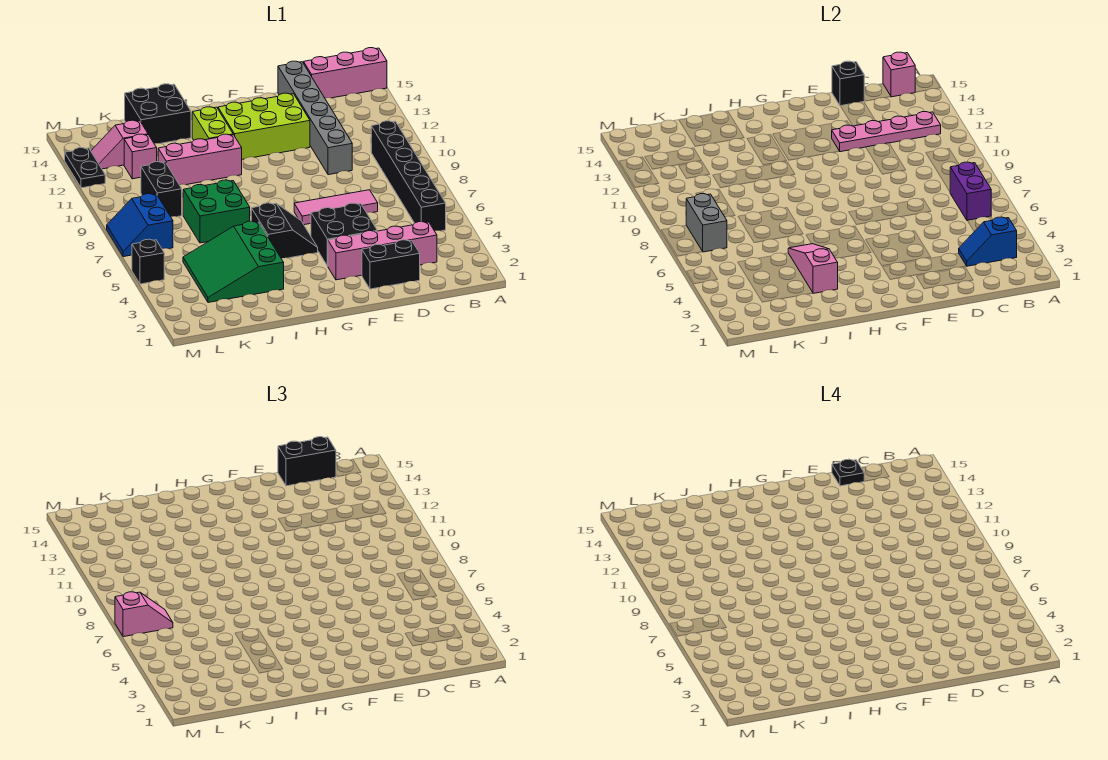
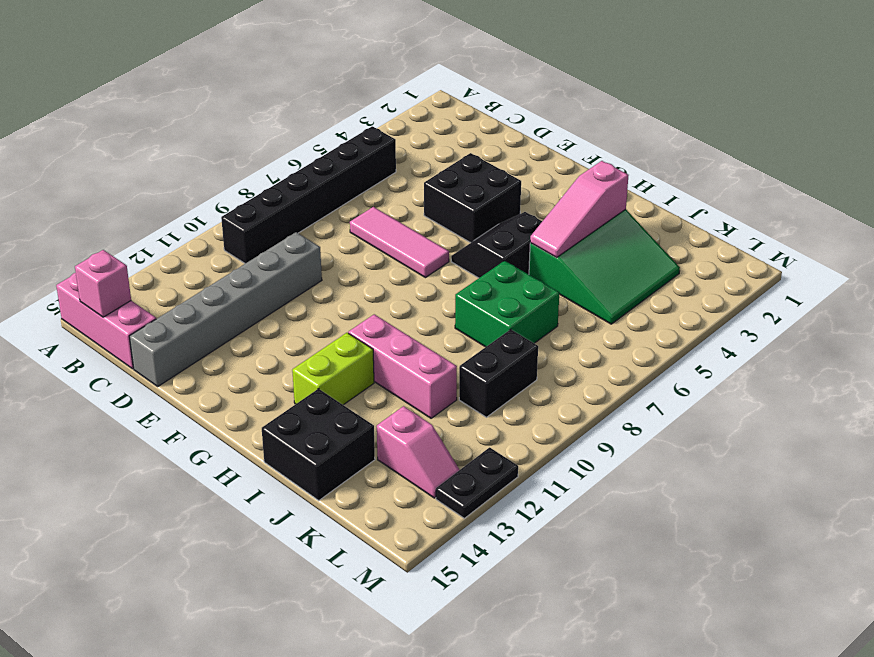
none -> pink brick C3:F3 level 1
none -> black brick D2:E2 level 1
none -> lime brick E12:G13 level 1
none -> pink brick K12 level 1

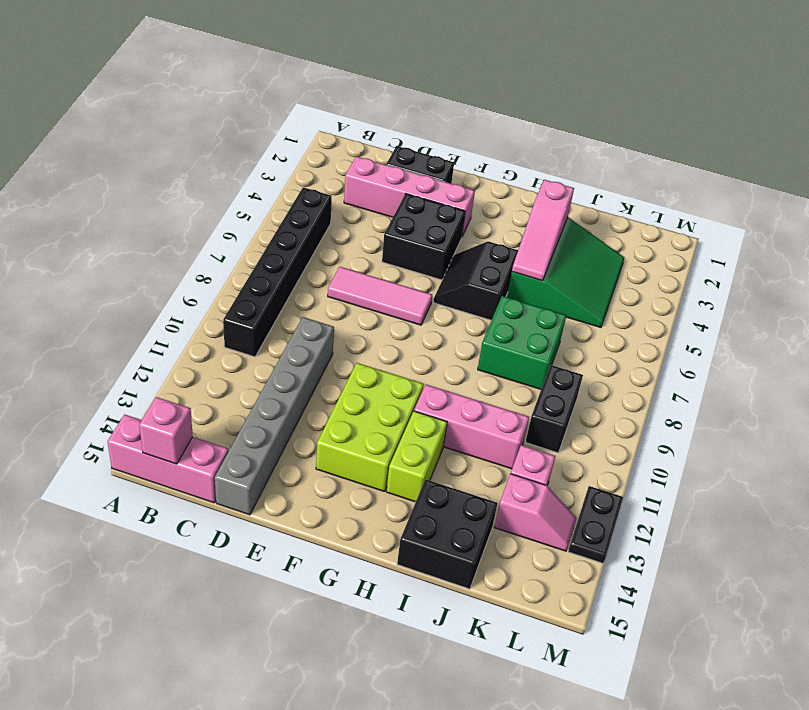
lime brick F11:G13 level 1 -> lime brick E12:G13 level 1
none -> blue slope L7:M8 level 1 top L
none -> black brick M5 level 1
none -> blue slope B3:C3 level 2 top B
none -> purple brick B6:B7 level 2

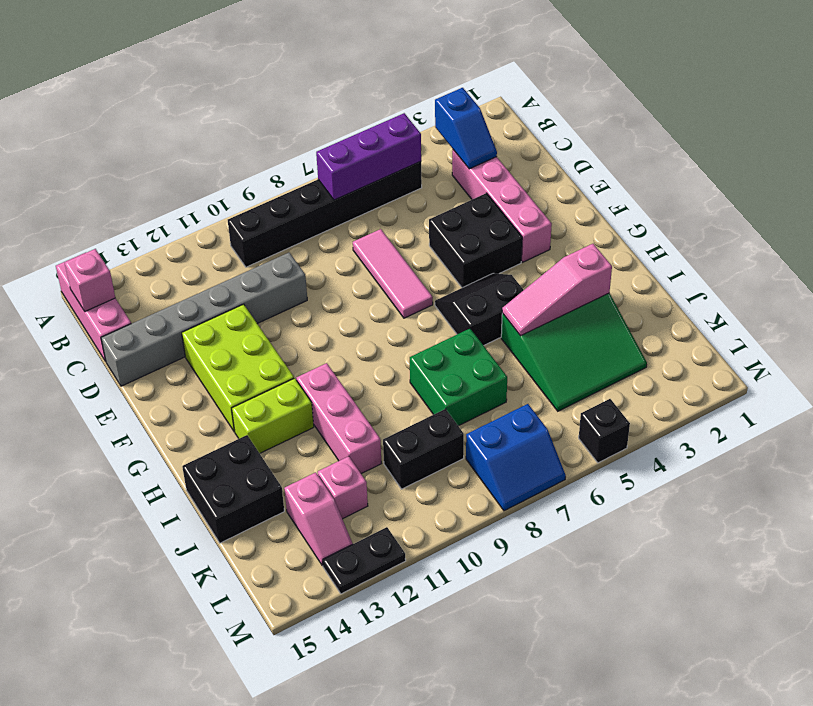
purple brick B5:B7 level 2 -> purple brick B6:B7 level 2
none -> black brick D2:E2 level 1
none -> pink plate B12:E12 level 2
none -> black brick D15 level 2
none -> grey brick L7:L8 level 2

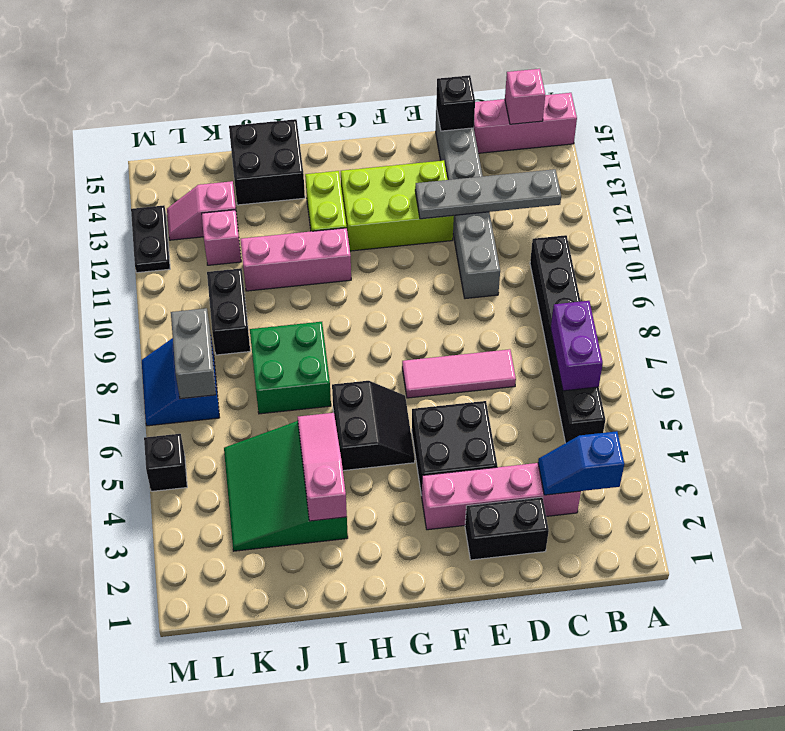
grey plate B12:E12 level 2 -> pink plate B12:E12 level 2
none -> black brick C15:D15 level 3
none -> pink slope L7:M7 level 3 top M
none -> black plate D15 level 4

